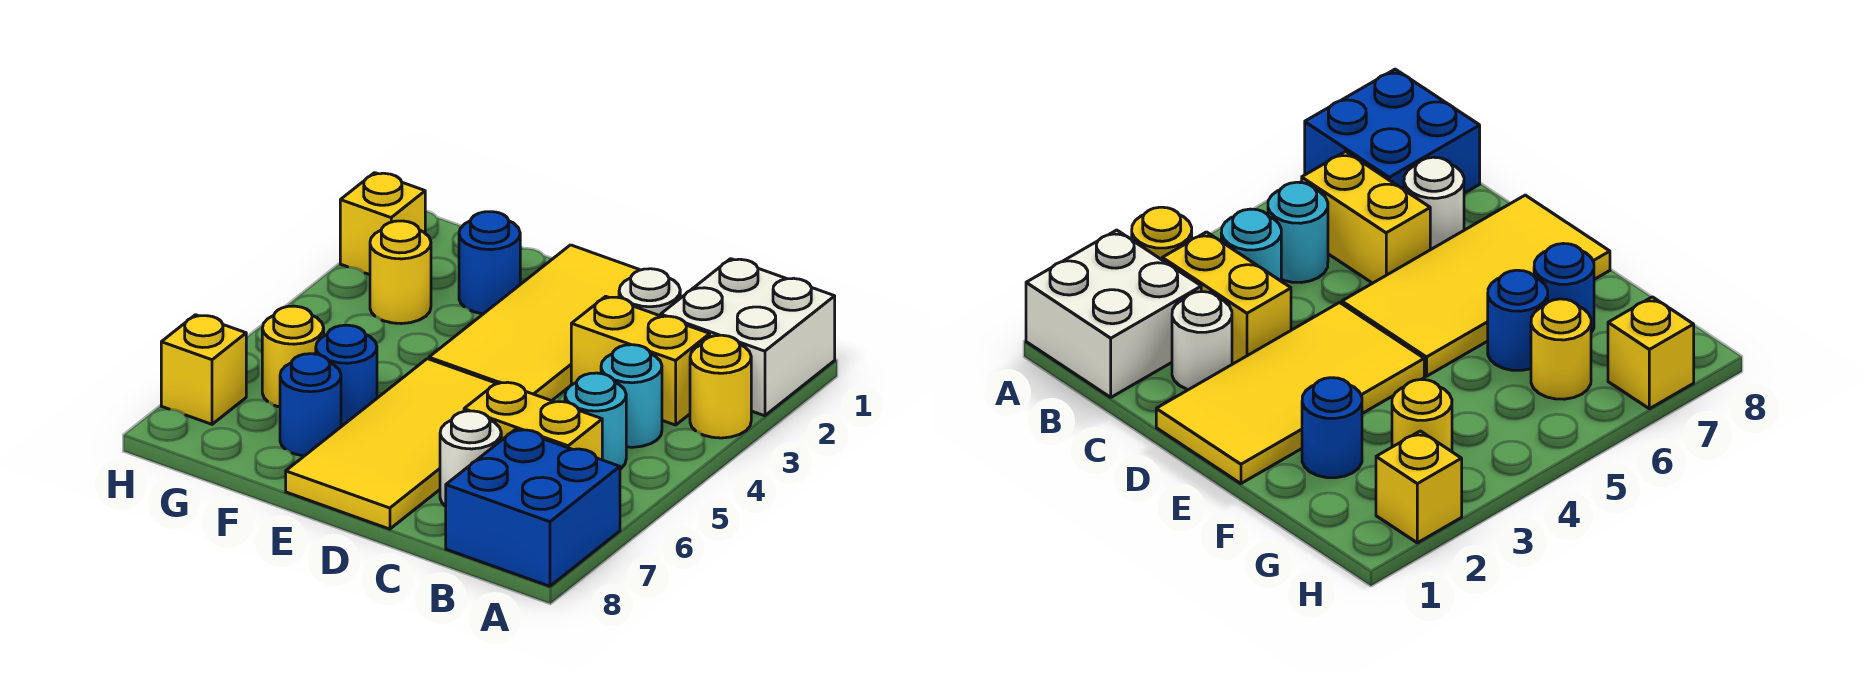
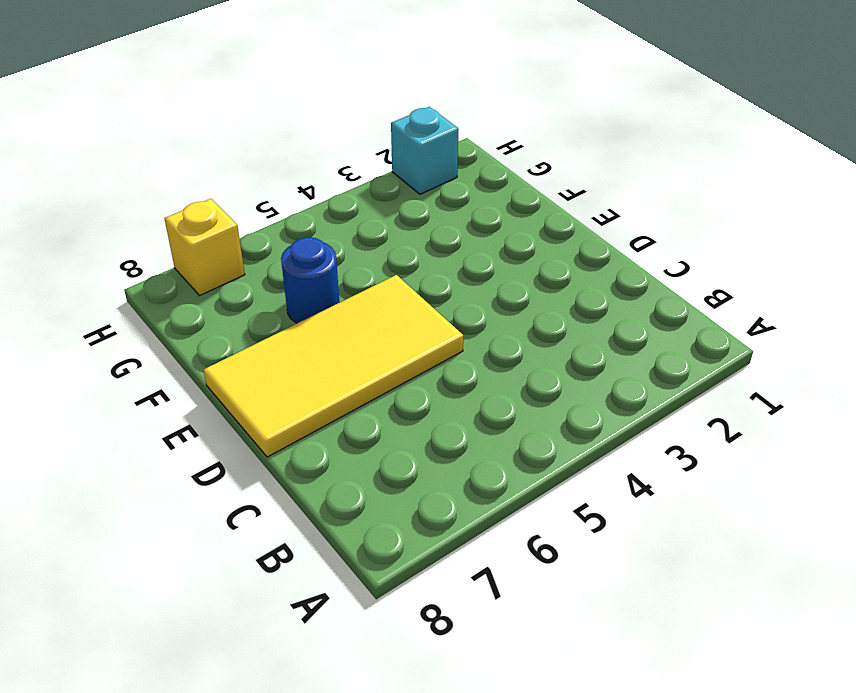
cyan brick H2 level 1 -> yellow brick H2 level 1
none -> white brick A1:B2 level 1
none -> yellow round brick A3 level 1
none -> blue brick A7:B8 level 1

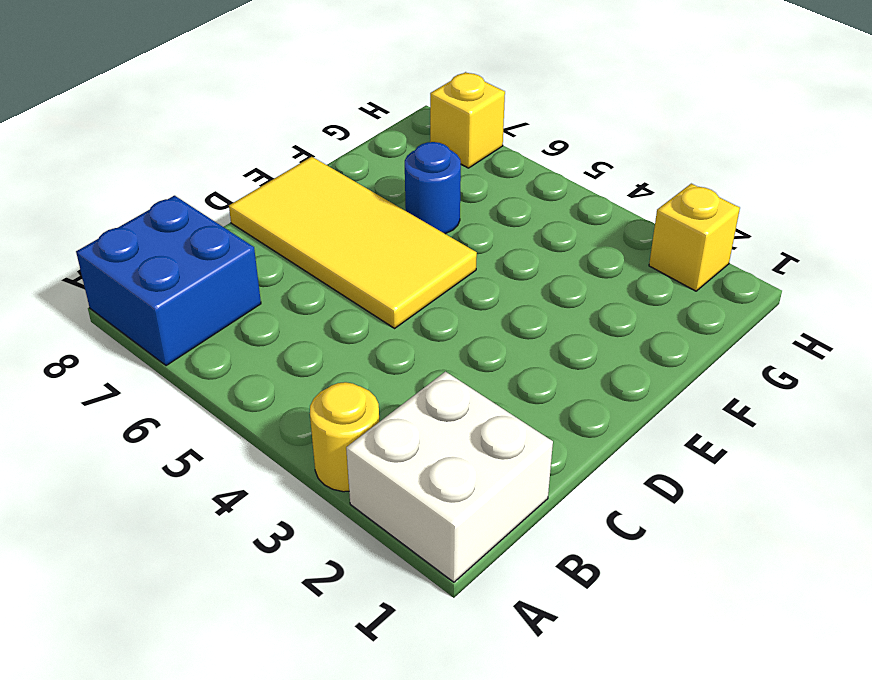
none -> yellow brick B3:C3 level 1
none -> cyan round brick B4 level 1
none -> cyan round brick B5 level 1

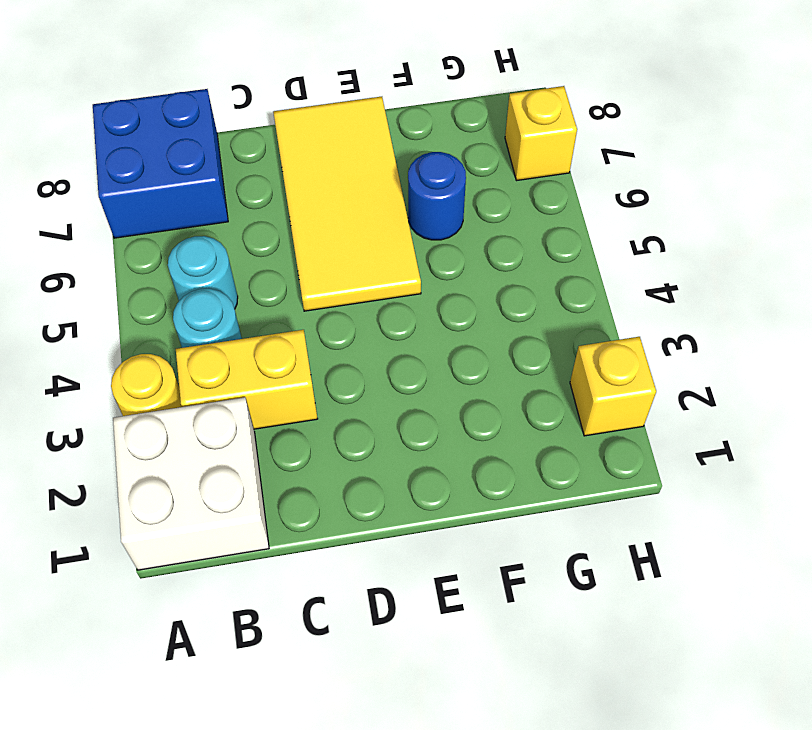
none -> yellow brick B6:C6 level 1
none -> white round brick C2 level 1
none -> white round brick C7 level 1

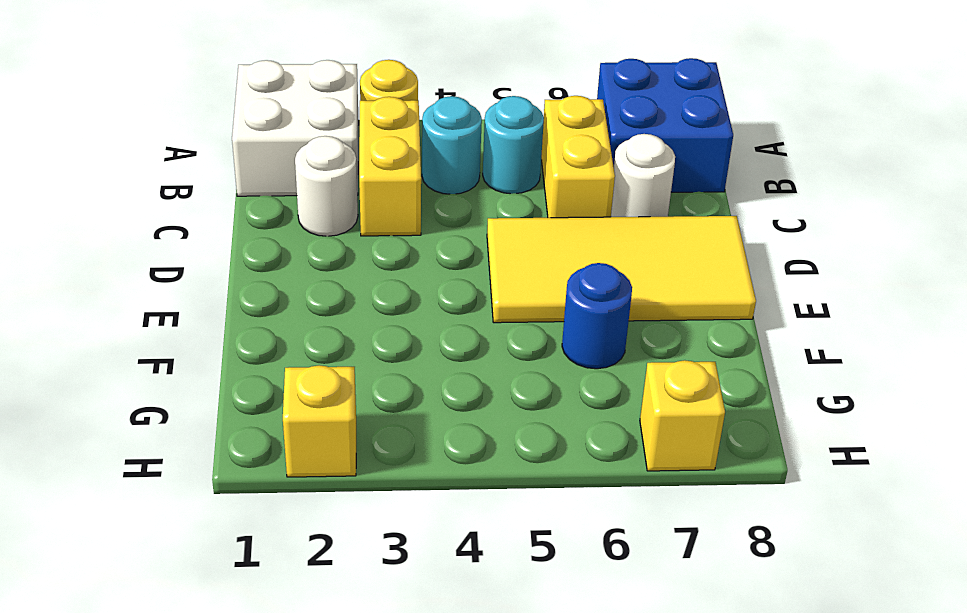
none -> yellow tile D1:E4 level 1
none -> blue round brick F2 level 1
none -> blue round brick F7 level 1

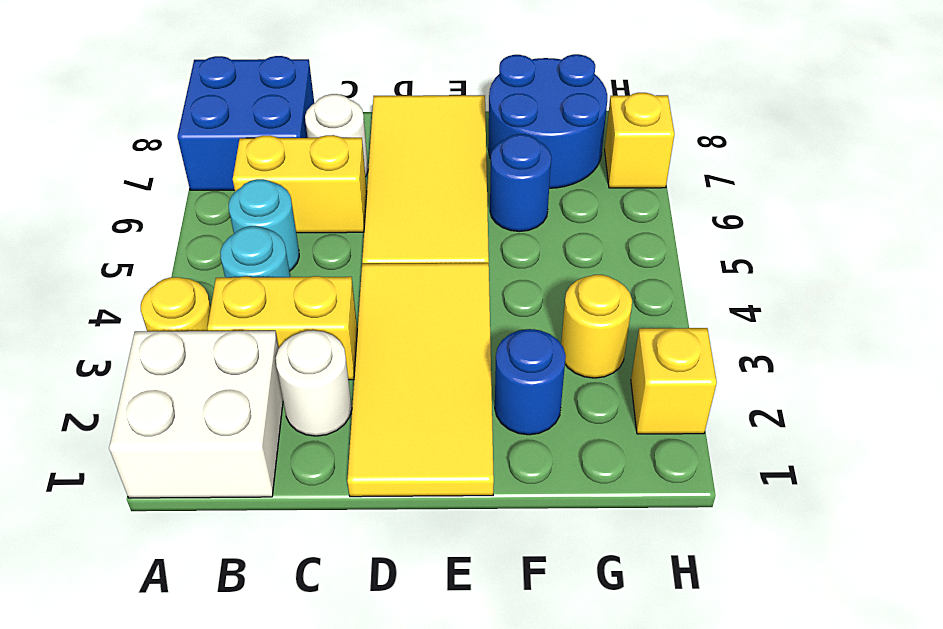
blue round brick F7:G8 level 1 -> blue round brick F7 level 1
none -> yellow round brick G6 level 1

